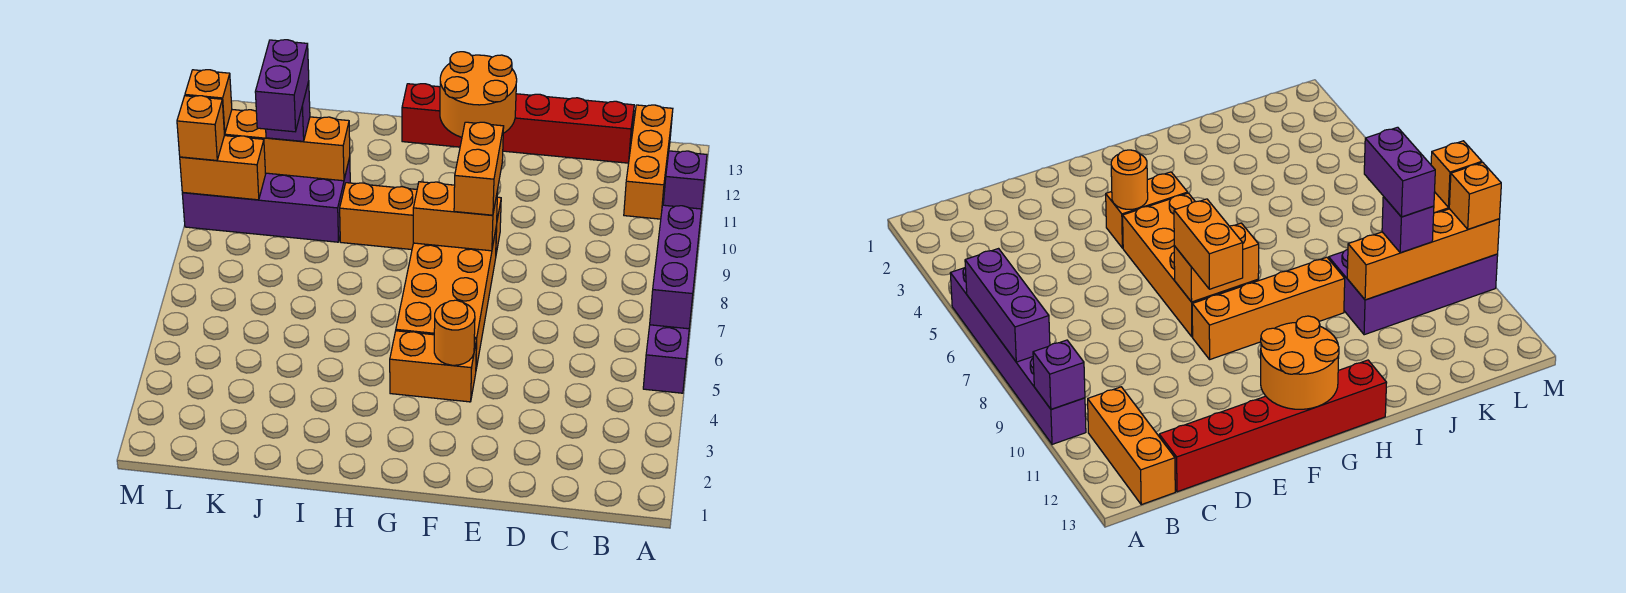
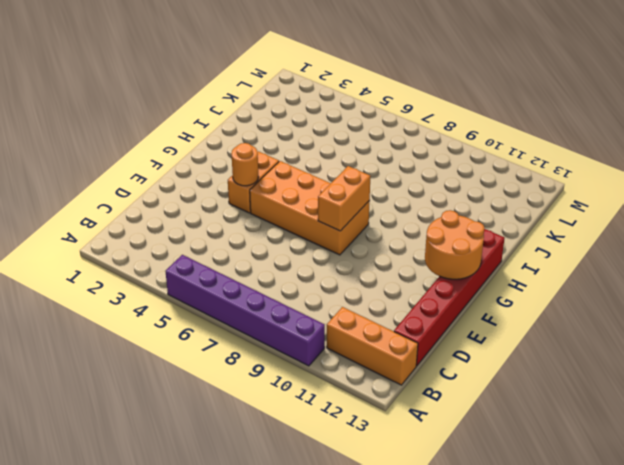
none -> orange brick F9:I9 level 1
none -> purple brick J9:M10 level 1
none -> purple brick A6:A8 level 2

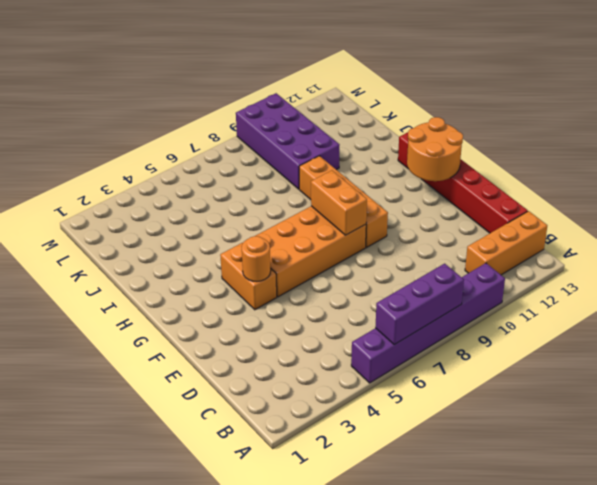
none -> purple brick A10 level 2
none -> orange brick J10:M10 level 2
none -> orange brick L9:M9 level 2

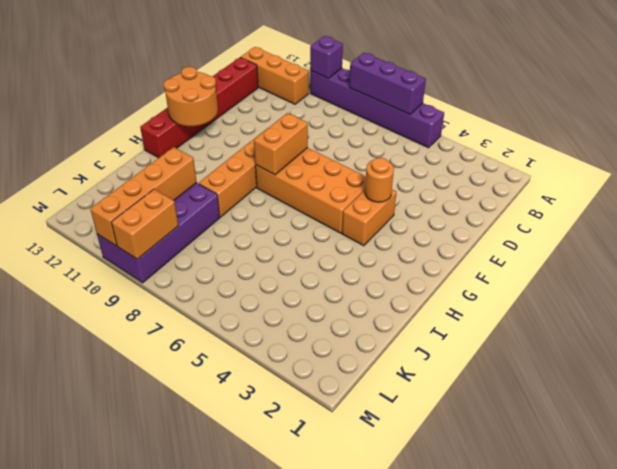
none -> orange brick F8:F9 level 3
none -> purple brick K10 level 3
none -> orange brick M9 level 3

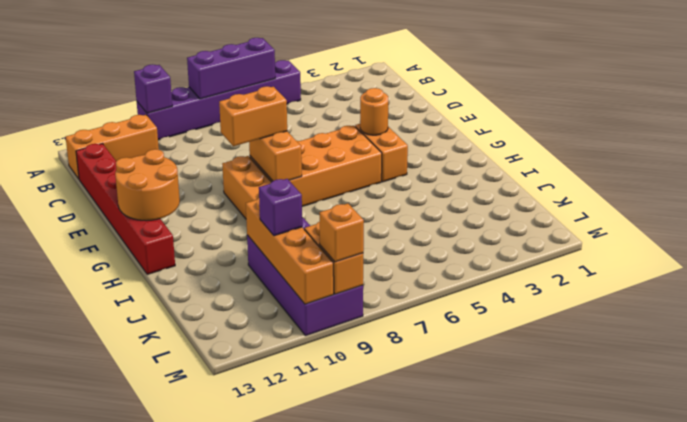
none -> orange brick M10 level 3
none -> purple brick K9:K10 level 4

